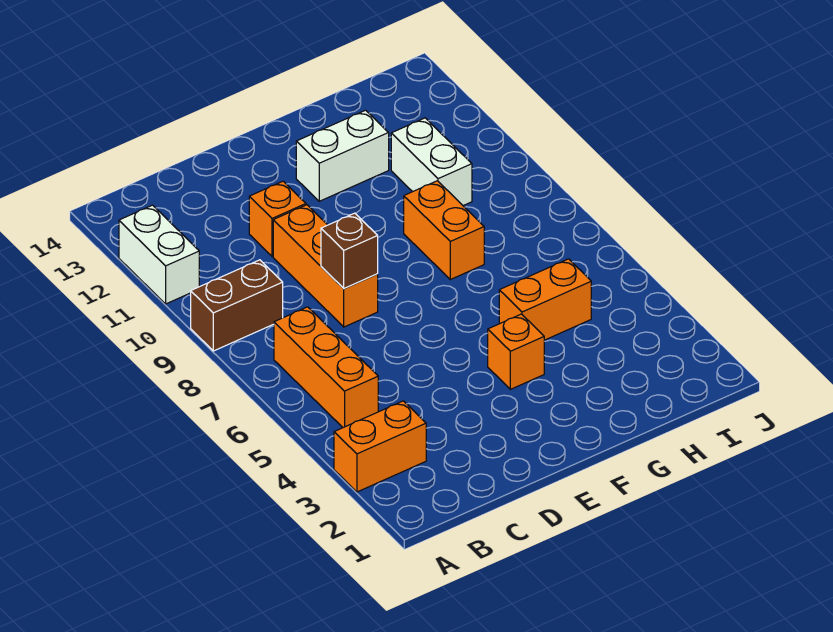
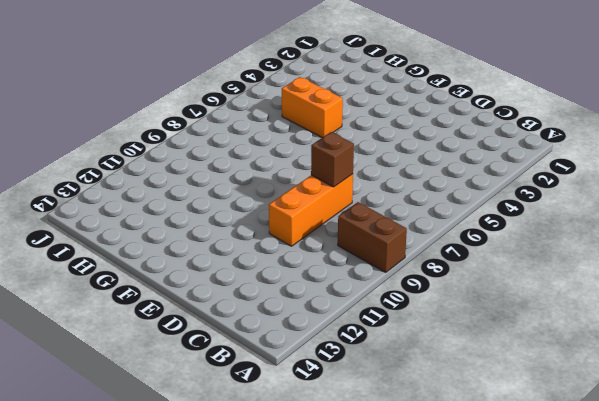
none -> orange brick A3:B3 level 1
none -> white brick A11:A12 level 1
none -> orange brick B5:B7 level 1

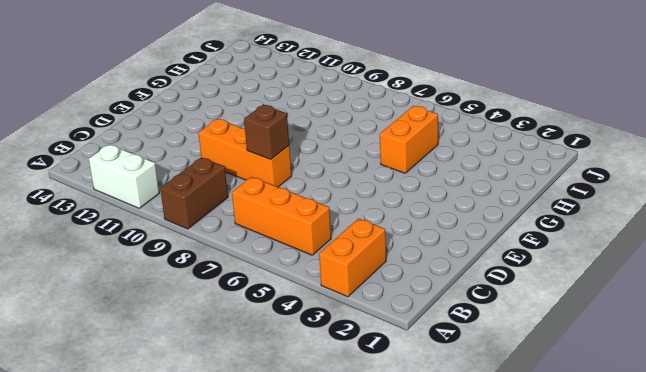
none -> orange brick D11 level 1
none -> orange brick F4 level 1
none -> white brick F12:G12 level 1

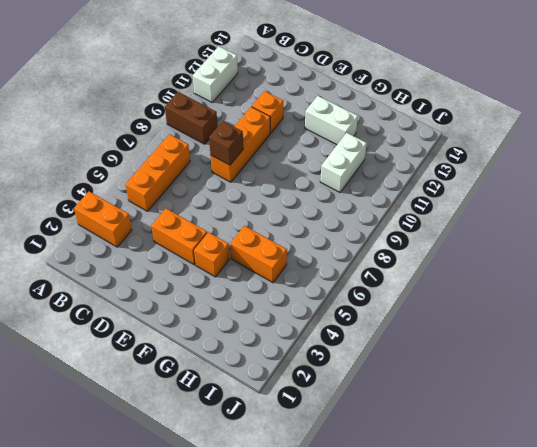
orange brick D4:E4 level 1 -> orange brick G8:G9 level 1

